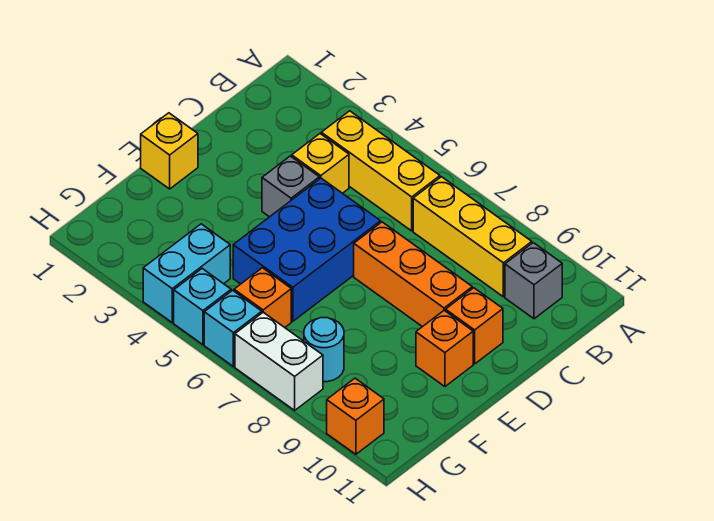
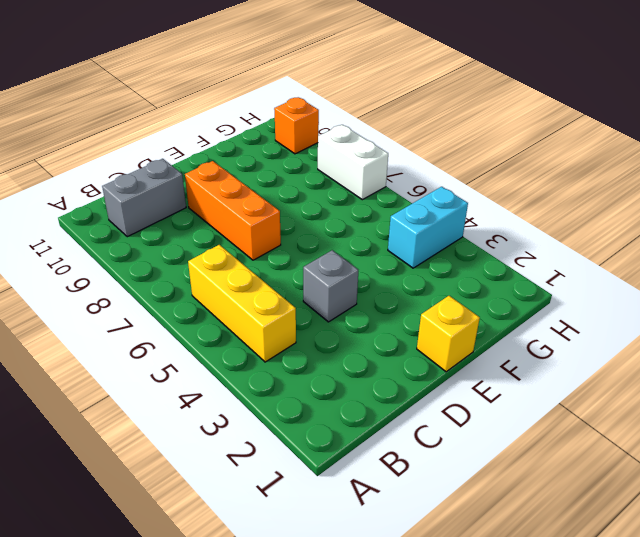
grey brick B10:C10 level 1 -> grey brick B10 level 1
none -> yellow brick B7:B9 level 1
none -> yellow brick C4 level 1
none -> blue brick D5:F6 level 1

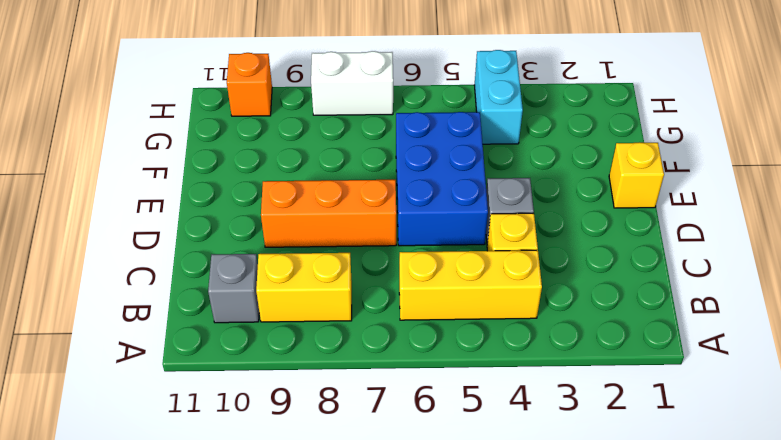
yellow brick B8:B9 level 1 -> yellow brick B7:B9 level 1
none -> orange brick D10 level 1
none -> orange brick E10 level 1
none -> orange brick G6 level 1

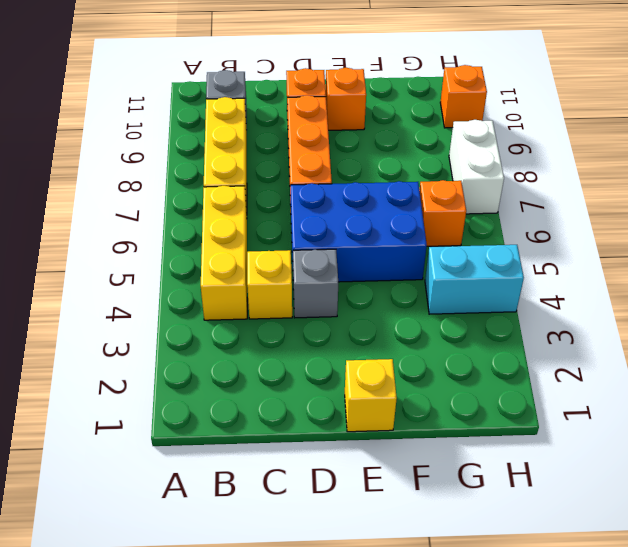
none -> cyan round brick G8 level 1
none -> cyan brick H5 level 1
none -> cyan brick H6 level 1

